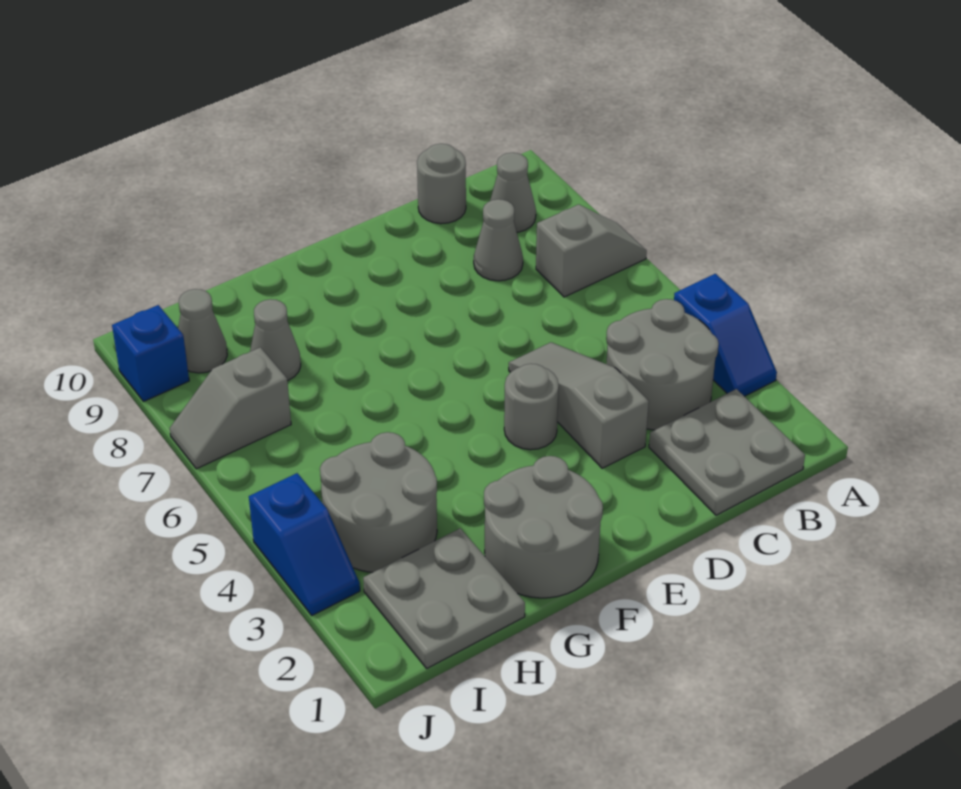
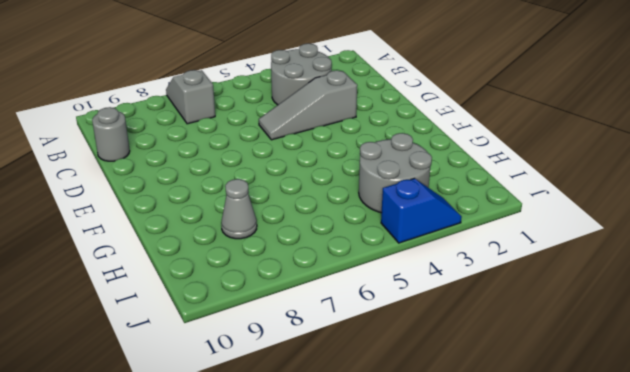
none -> blue slope A3:A4 level 1 top 4
none -> grey plate B1:C2 level 1
none -> grey cone B9 level 1

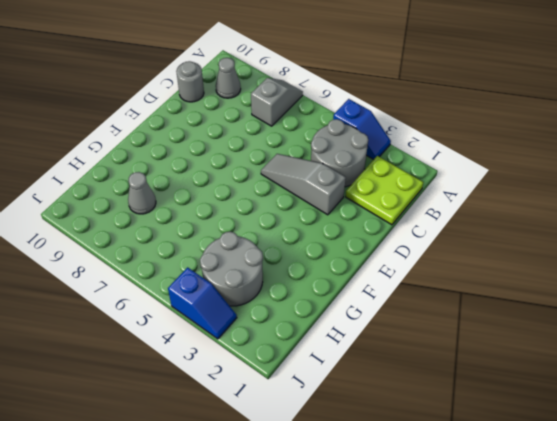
lime plate B1:C2 level 1 -> grey plate B1:C2 level 1
none -> grey cone C8 level 1
none -> grey round brick E4 level 1
none -> grey round brick F1:G2 level 1

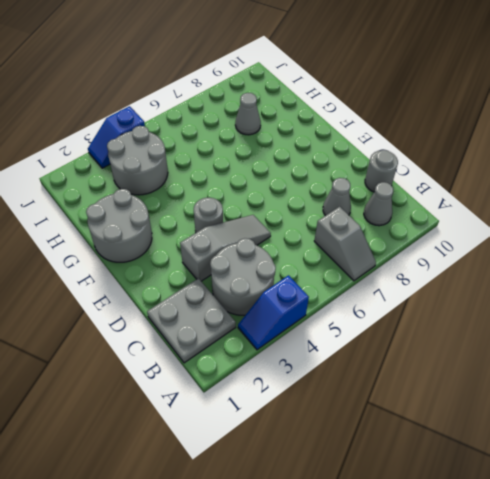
none -> grey plate H1:I2 level 1
none -> grey slope I7:J7 level 1 top I
none -> grey cone I9 level 1

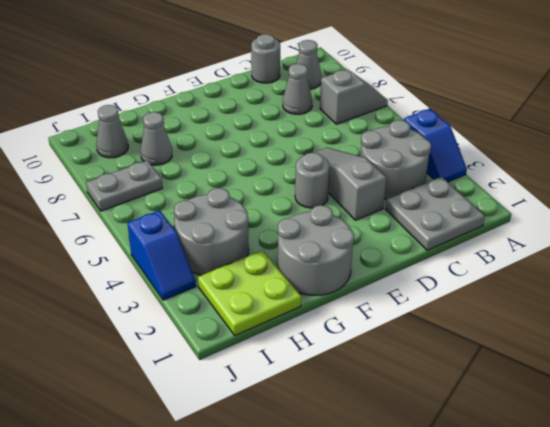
lime plate H1:I2 level 1 -> grey plate H1:I2 level 1
grey plate I7:J7 level 1 -> grey slope I7:J7 level 1 top I
none -> blue brick J9 level 1

